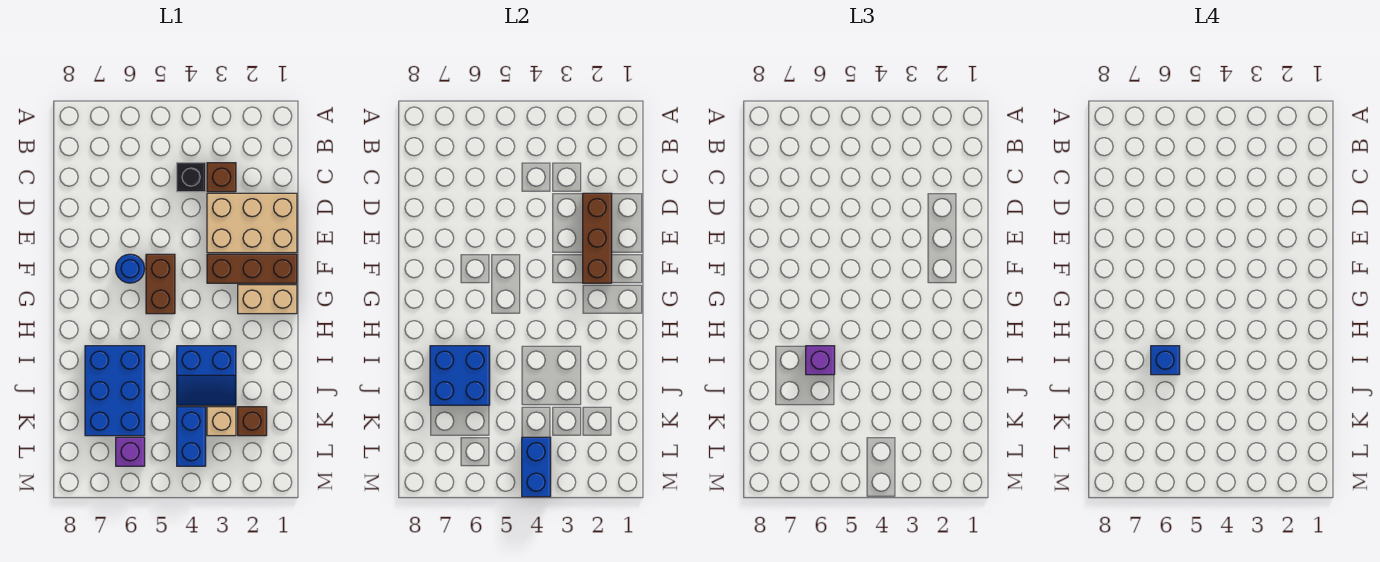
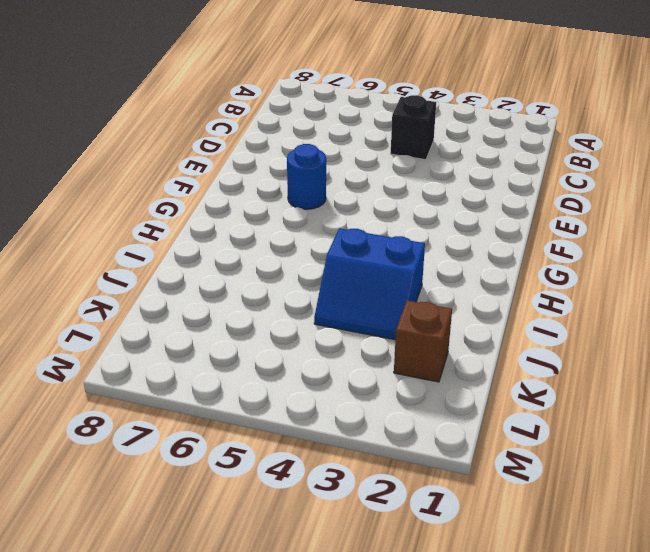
none -> brown brick C3 level 1
none -> tan brick D1:E3 level 1
none -> brown brick F1:F3 level 1

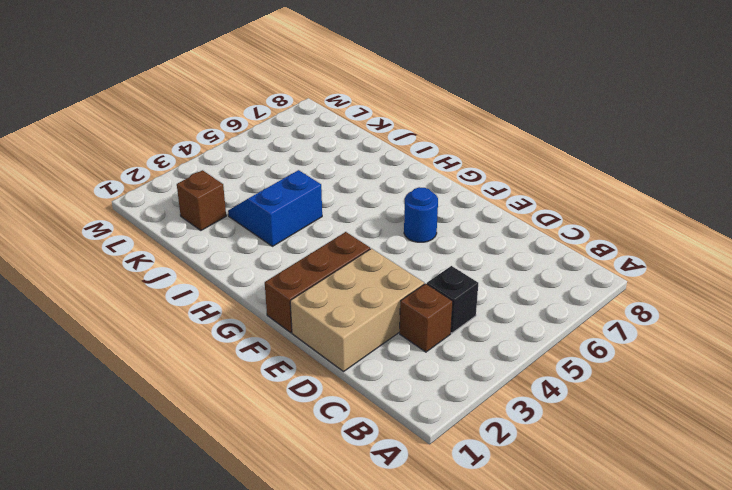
none -> brown brick F5:G5 level 1
none -> tan brick G1:G2 level 1
none -> blue brick I6:K7 level 1

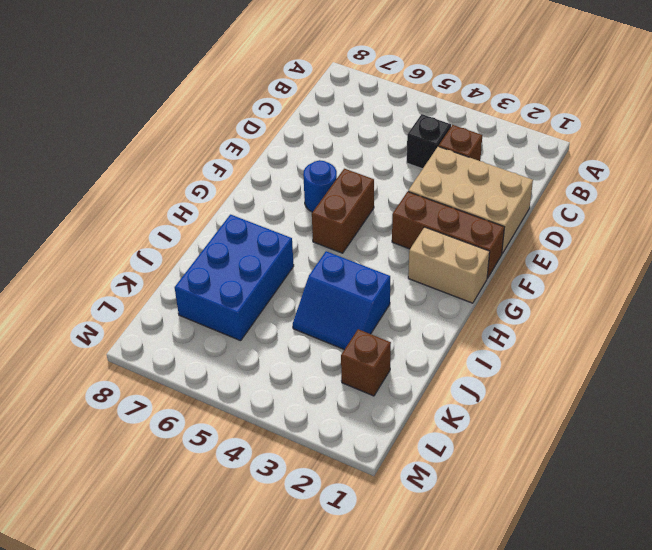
none -> tan brick K3 level 1
none -> blue brick K4:L4 level 1
none -> purple brick L6 level 1

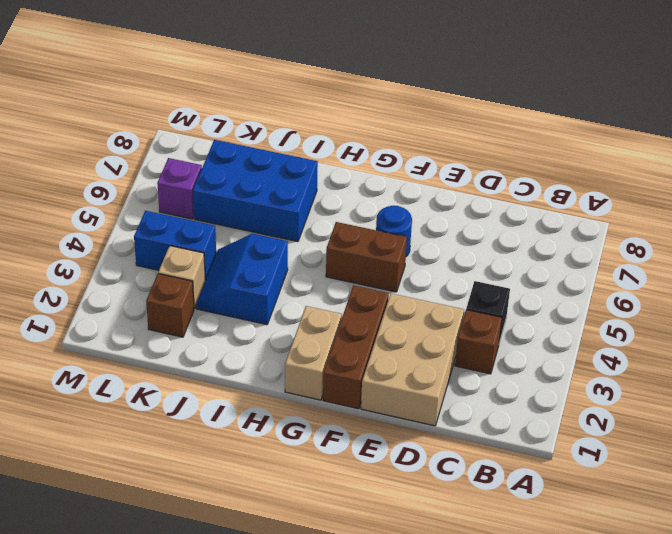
none -> brown brick D2:F2 level 2
none -> blue brick I6:J7 level 2
none -> blue brick L4:M4 level 2

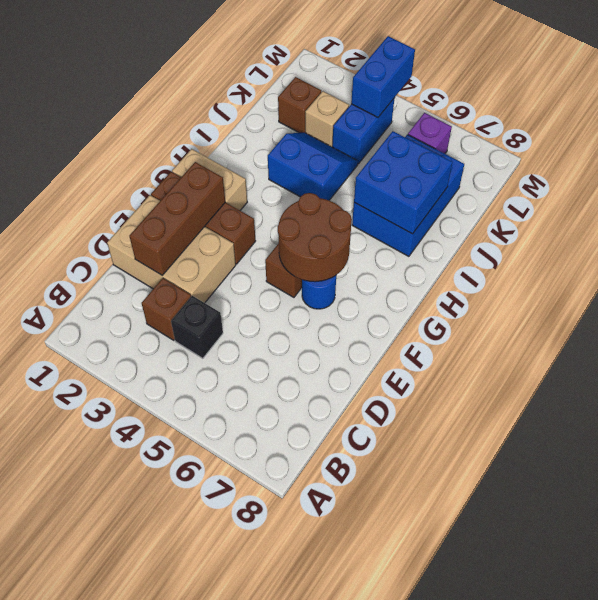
brown round brick F5:G6 level 2 -> none
none -> purple brick I6 level 3
none -> blue brick I6 level 4

